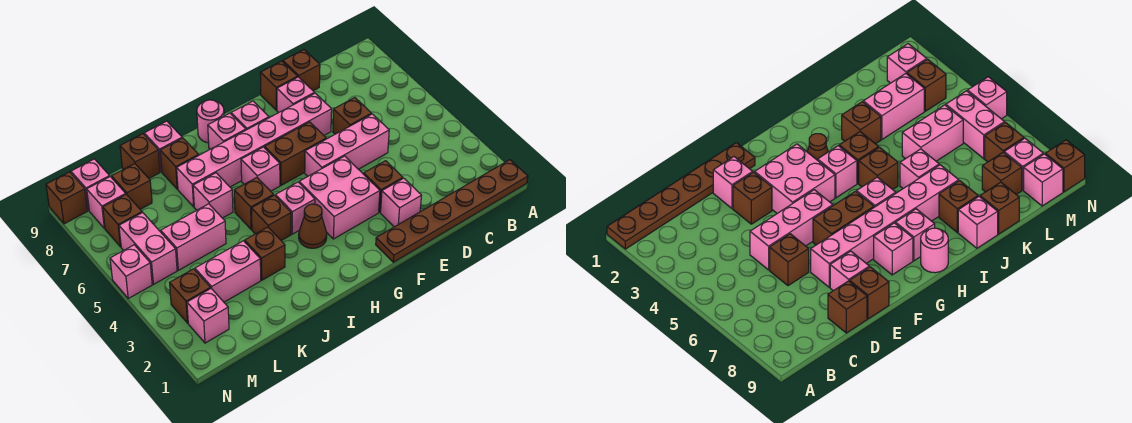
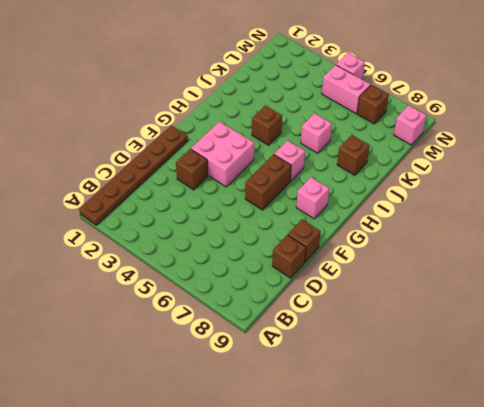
none -> pink brick D5:F5 level 1
none -> brown brick D6 level 1
none -> pink brick E2 level 1
none -> pink brick E7:J7 level 1

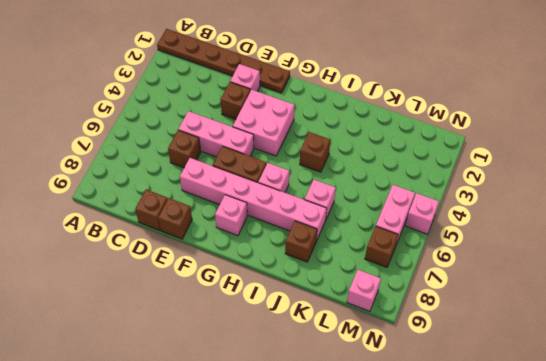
none -> pink brick E8 level 1
none -> brown cone H3 level 1
none -> pink brick H4 level 1
none -> pink brick H8 level 1

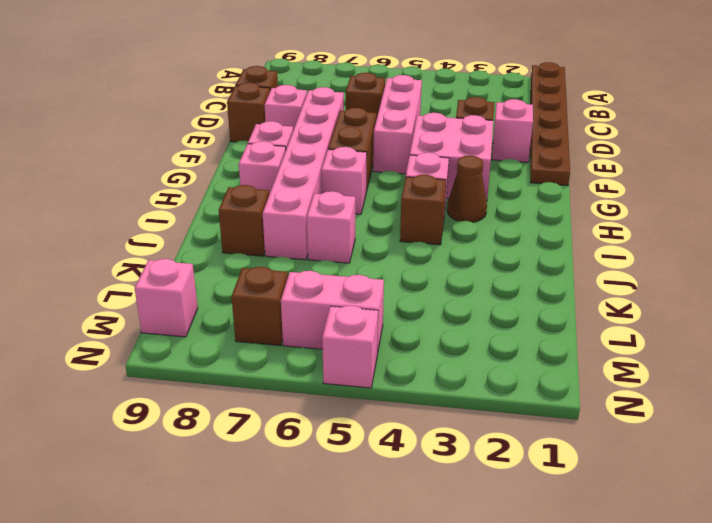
none -> pink round brick H9 level 1
none -> brown brick I5 level 1
none -> brown brick J3 level 1
none -> pink brick J9 level 1

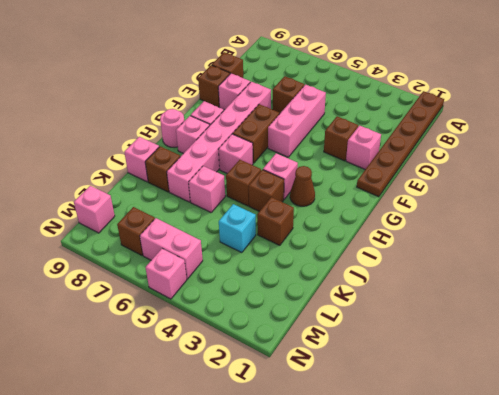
cyan brick K4 level 1 -> none
none -> pink brick F3:G4 level 1
none -> pink brick K3:L3 level 1
none -> pink brick K5:L5 level 1
none -> brown brick K9 level 1

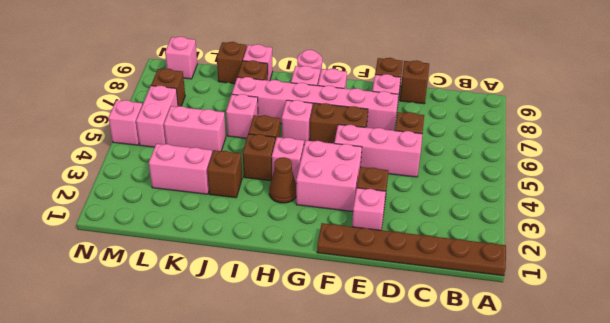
none -> brown brick L8 level 1
none -> pink brick M2 level 1
none -> brown brick M3 level 1
none -> pink brick M8 level 1

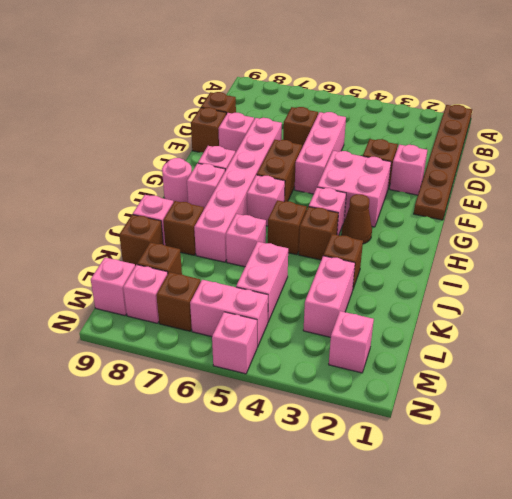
none -> brown brick M3 level 1
none -> brown brick N9 level 1

